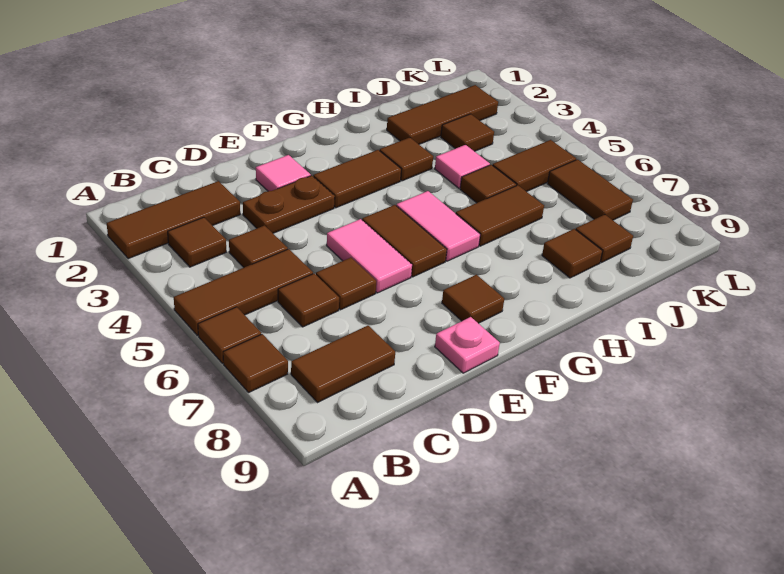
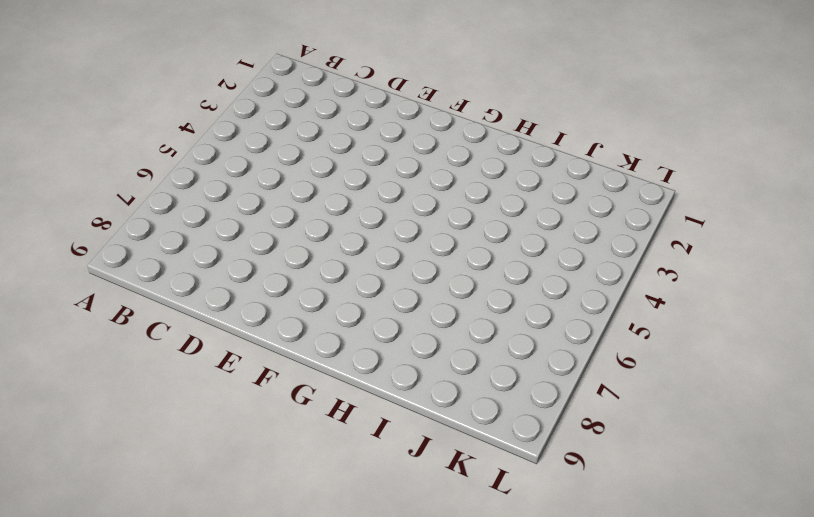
none -> brown tile A2:C2 level 1
none -> brown tile A5:C5 level 1
none -> brown tile A6 level 1

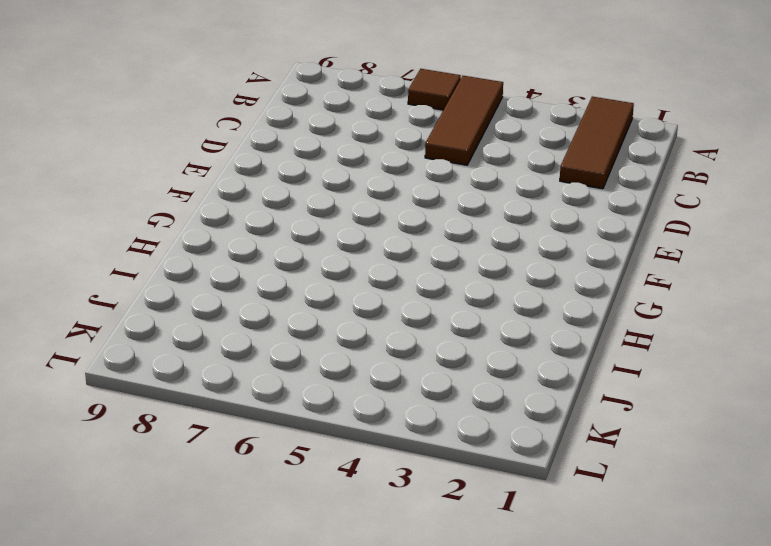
none -> brown tile A7 level 1
none -> brown tile B3 level 1
none -> brown tile B8:C8 level 1

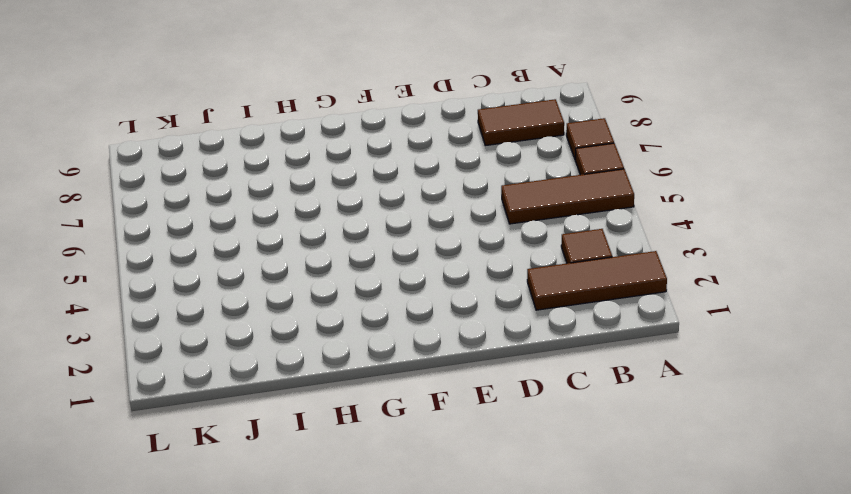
none -> brown tile C4 level 1
none -> brown tile C6 level 1
none -> brown plate D3:E3 level 1

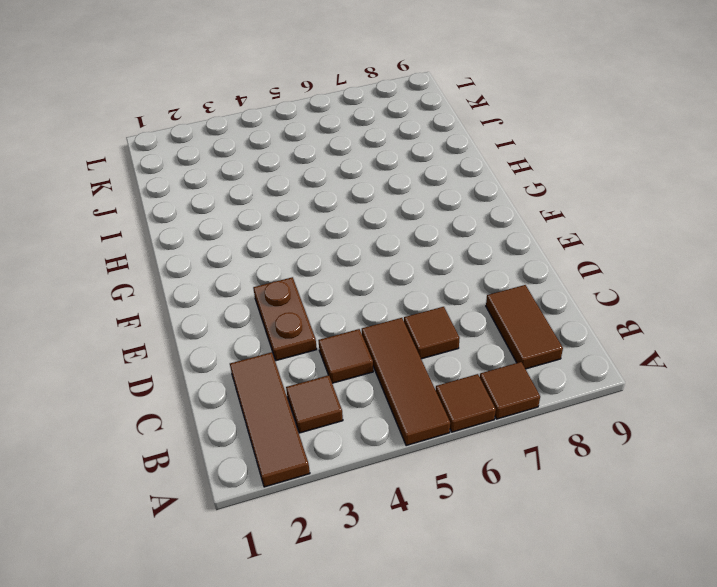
none -> brown tile D6 level 1
none -> pink tile E2 level 1
none -> pink tile E5:E6 level 1

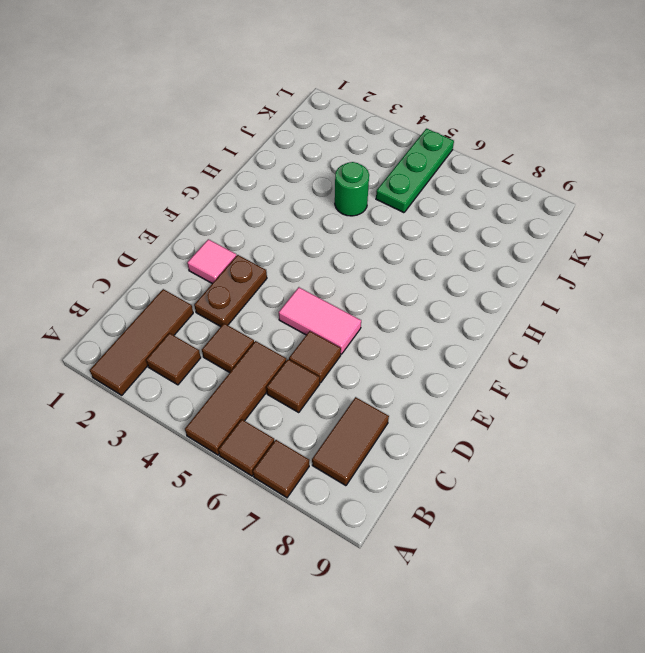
green round brick I4 level 1 -> pink tile I4 level 1
green plate J5:L5 level 1 -> brown tile J5:K5 level 1
none -> pink plate E9 level 1
none -> brown tile F3:G3 level 1
none -> brown tile F5:F6 level 1

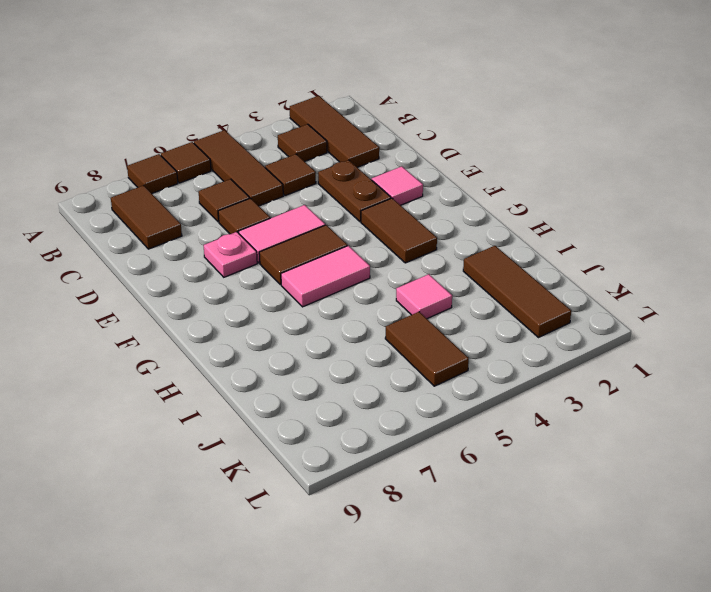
pink plate E7 level 1 -> pink plate E9 level 1
none -> brown tile F8 level 1
none -> brown tile H3 level 1
none -> brown tile H6:I6 level 1

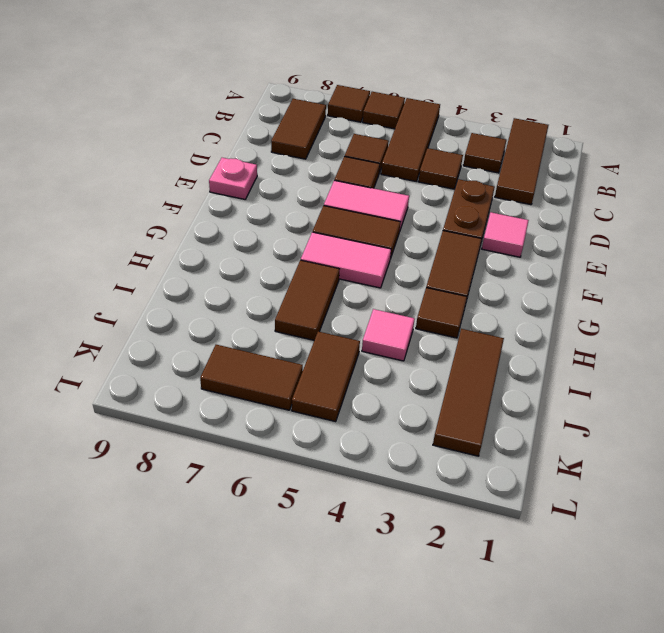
none -> brown tile F8 level 1
none -> brown tile I5 level 1
none -> brown tile I8 level 1

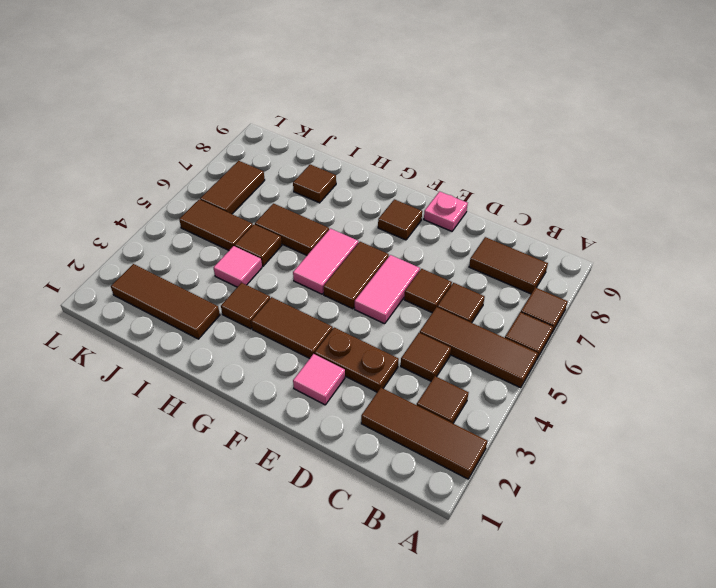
none -> brown tile J3 level 1
none -> brown tile J8 level 1

